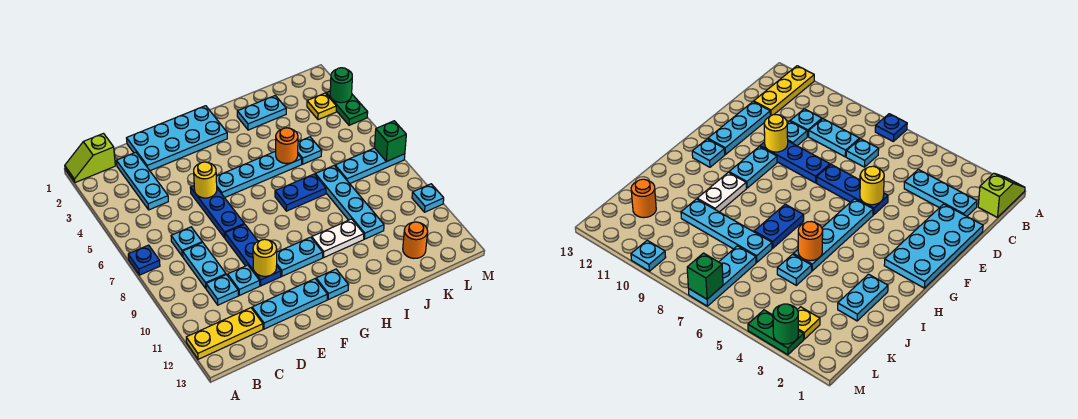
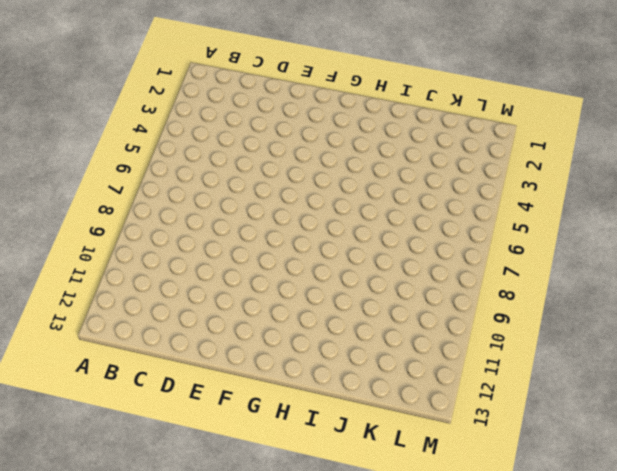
none -> lime slope A1:B1 level 1 top B
none -> blue plate A7 level 1
none -> yellow plate A12:C12 level 1
none -> cyan plate C2:C4 level 1

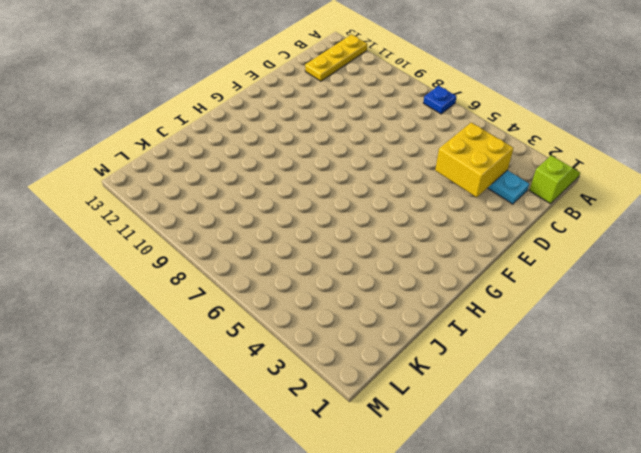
yellow brick C3:D4 level 2 -> none
none -> cyan plate C7 level 1
none -> cyan plate C8:C9 level 1
none -> cyan plate C10 level 1
none -> cyan plate D1:G2 level 1

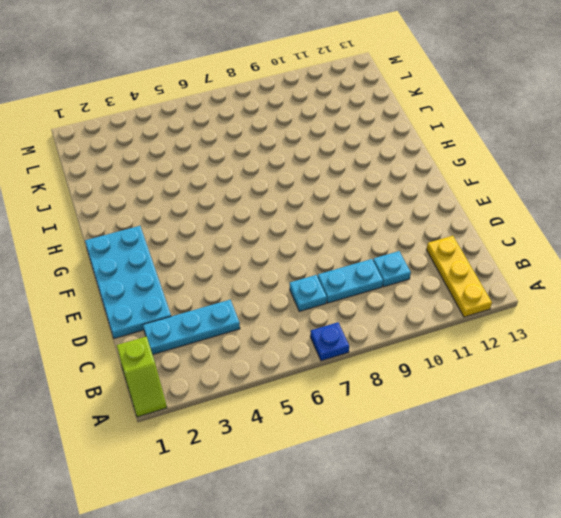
none -> cyan plate D10 level 1
none -> cyan plate D12:F12 level 1
none -> blue plate E5:E7 level 1
none -> blue plate E8:E10 level 1

